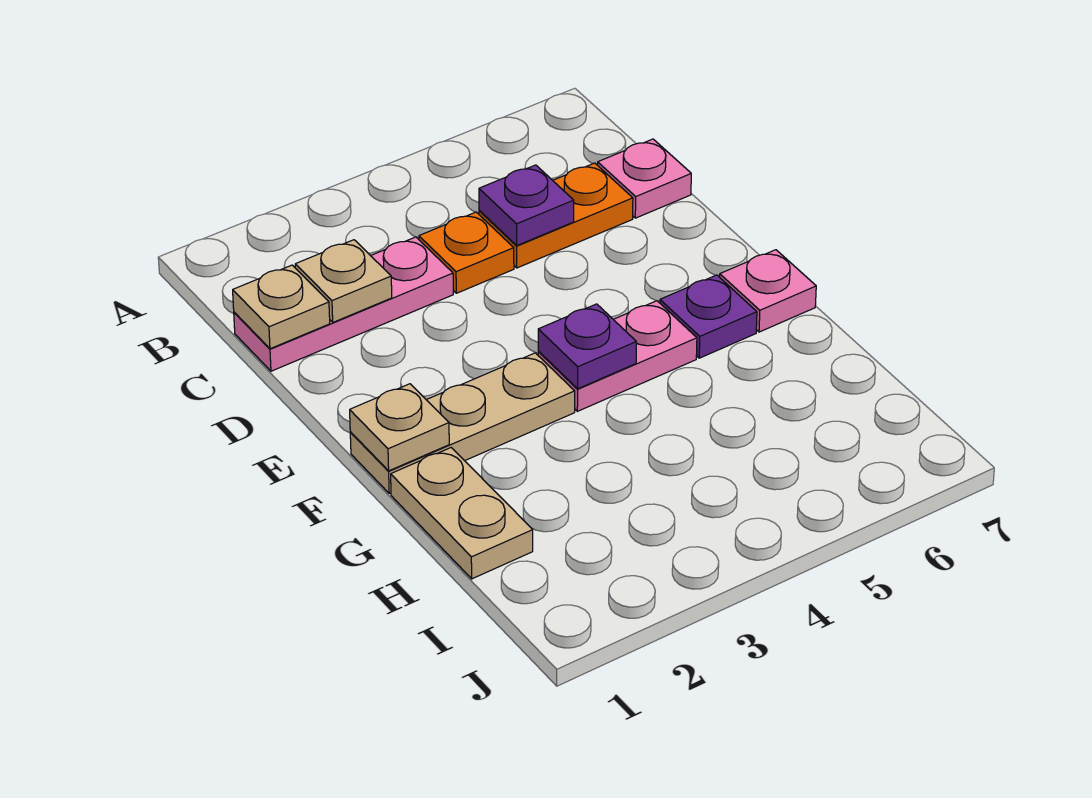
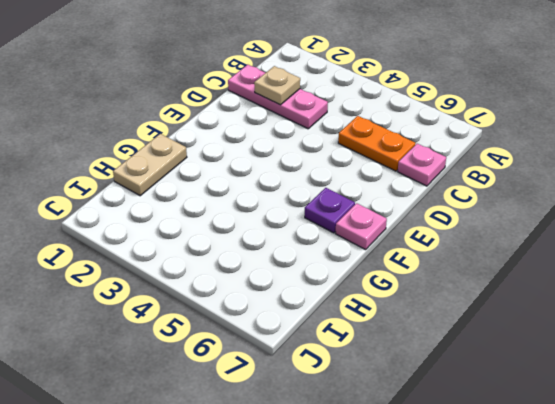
none -> orange plate C4 level 1
none -> tan plate F1:F3 level 1
none -> pink plate F4:F5 level 1

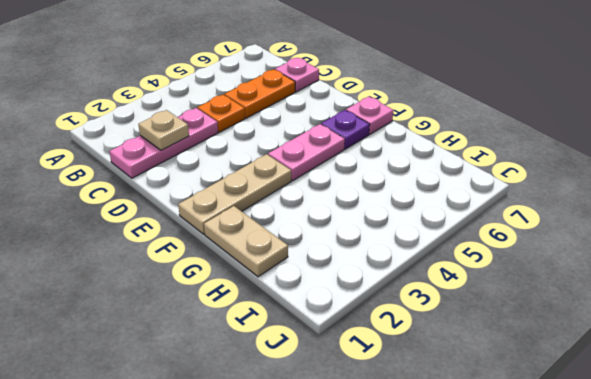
none -> tan plate C1 level 2
none -> purple plate C5 level 2
none -> tan plate F1 level 2

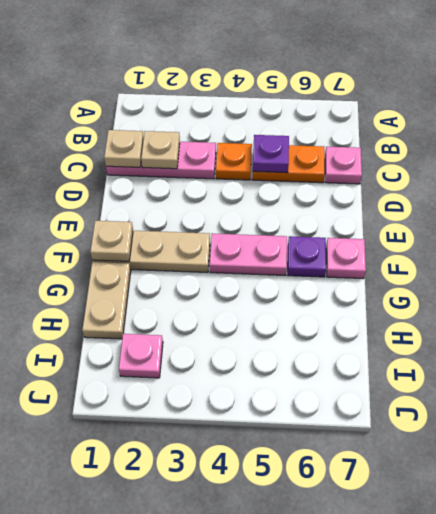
pink plate I2 level 1 -> none
none -> purple plate F4 level 2

